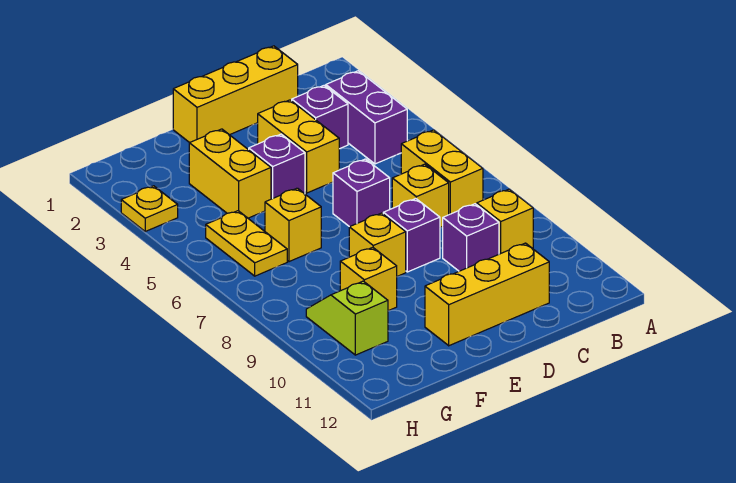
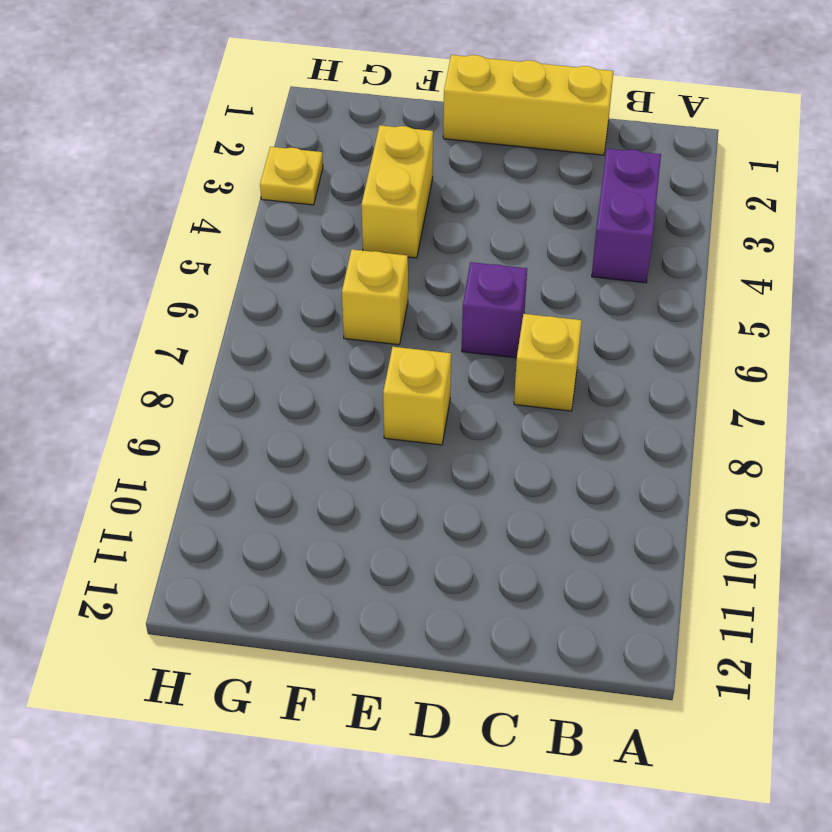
none -> yellow brick B6:B7 level 1
none -> yellow brick B9 level 1
none -> purple brick C3 level 1

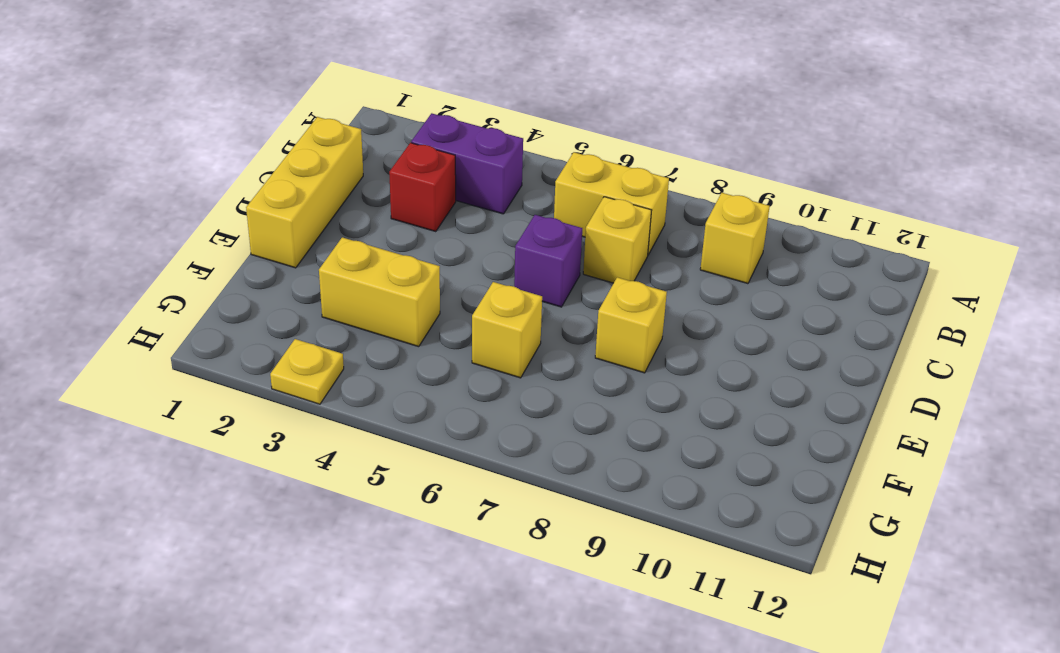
red brick C3 level 1 -> purple brick C3 level 1
none -> purple brick C9 level 1
none -> yellow brick C11:E11 level 1
none -> yellow brick D3:D4 level 1

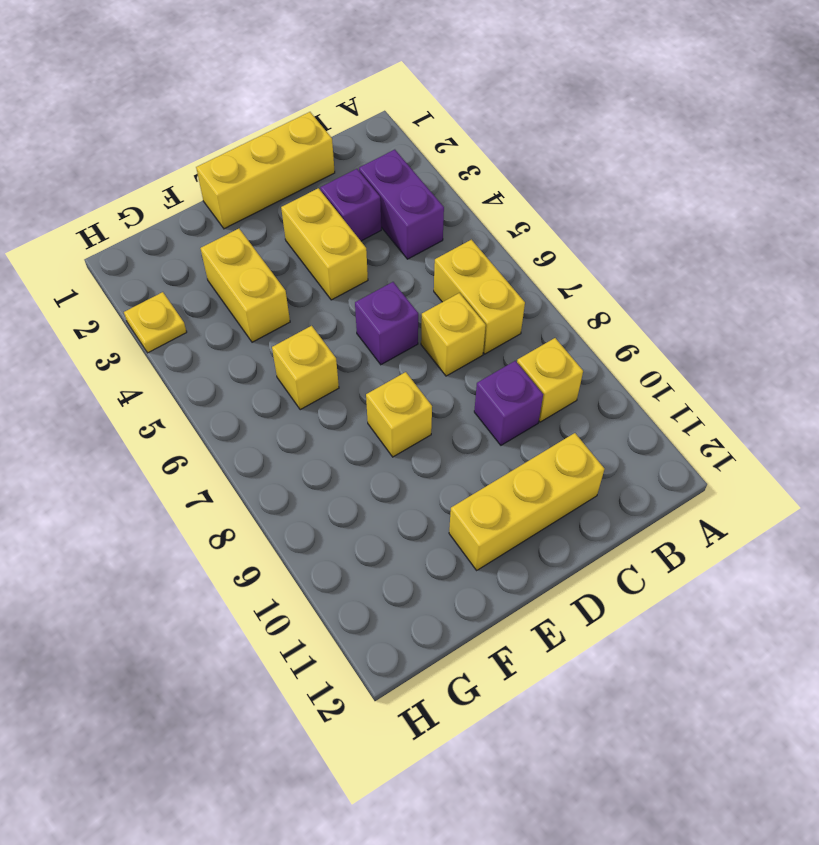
none -> purple brick D8 level 1
none -> purple brick E4 level 1
none -> yellow brick F9 level 1

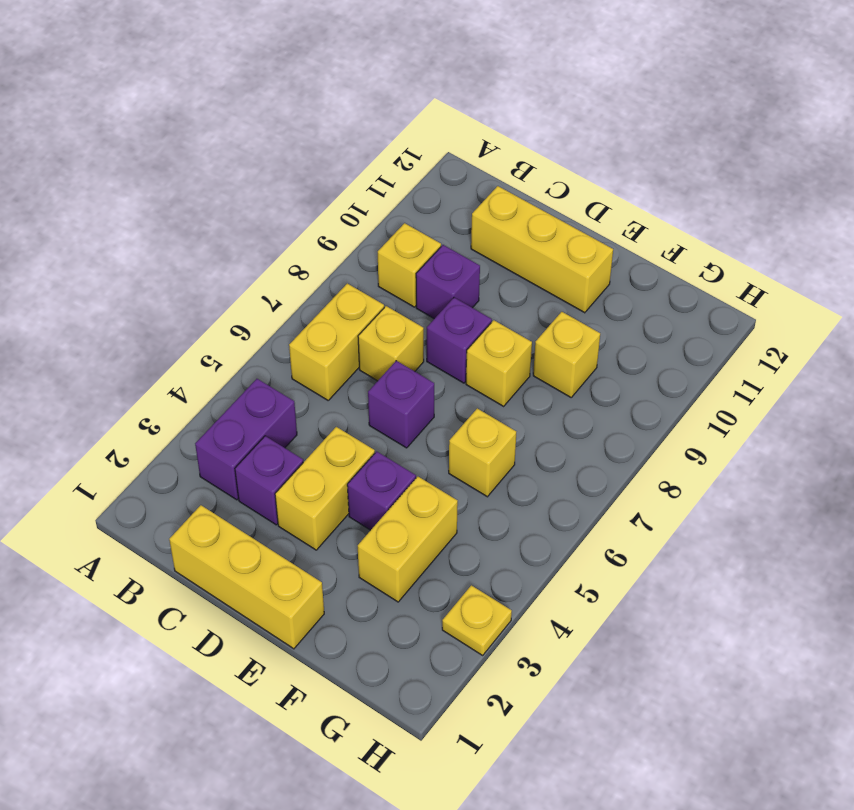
none -> yellow plate G5:G6 level 1
none -> lime slope G9:G10 level 1 top 10

